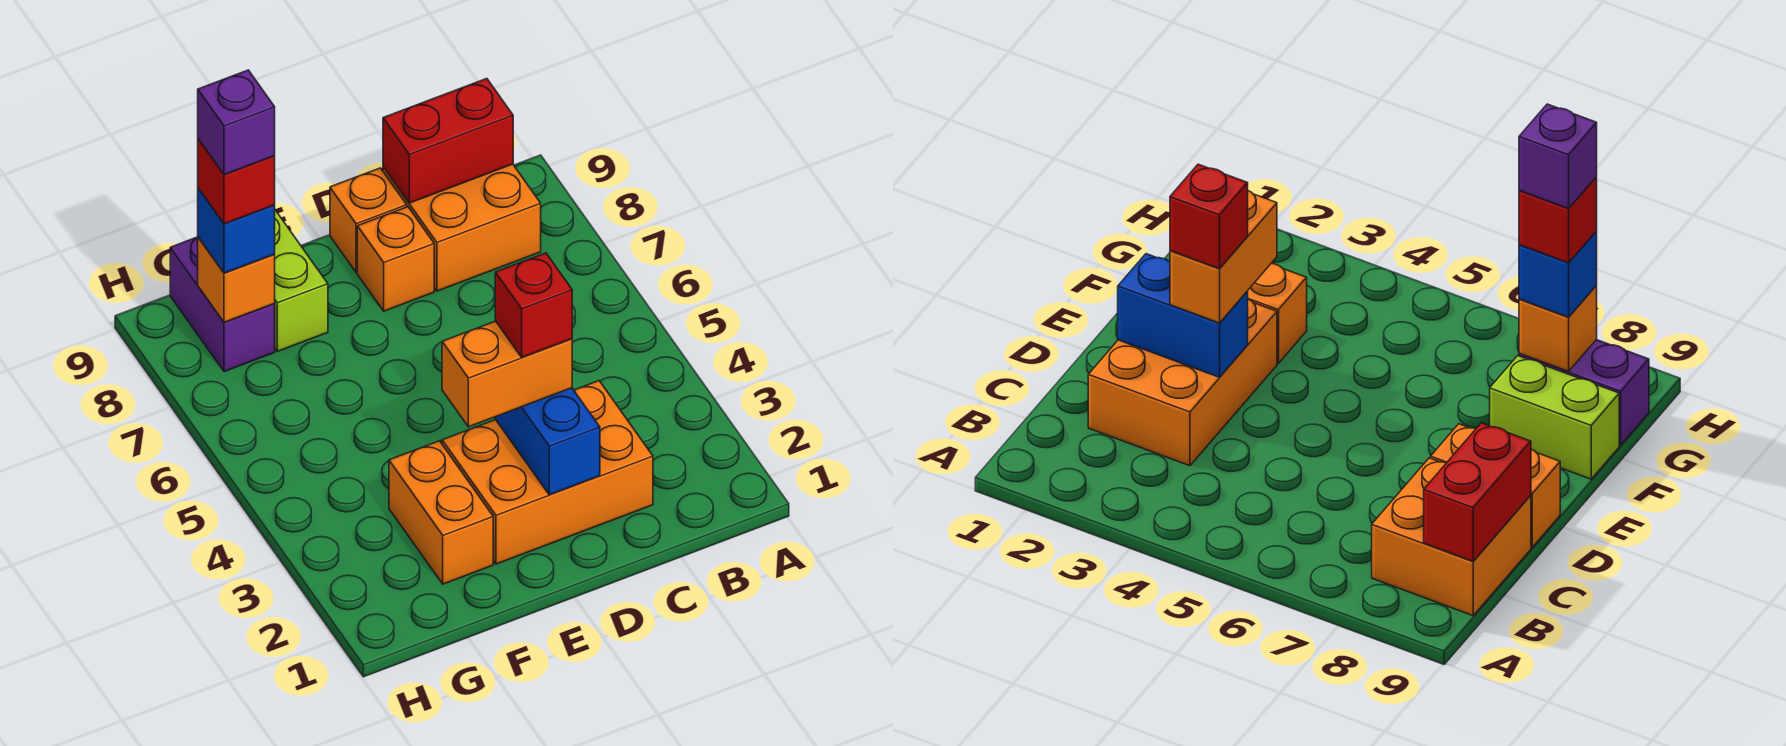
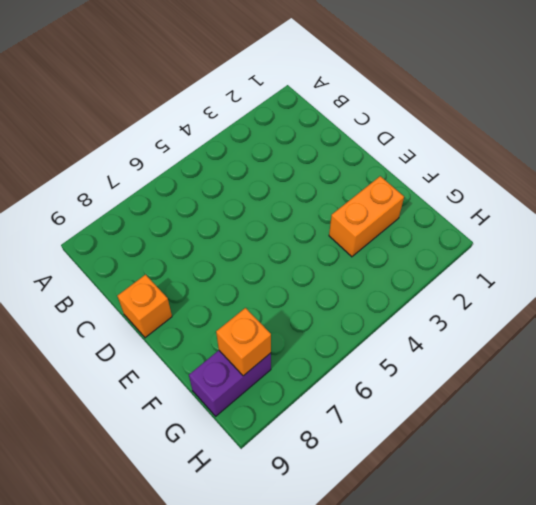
none -> orange brick B8:C9 level 1
none -> orange brick C2:E3 level 1
none -> orange brick D8 level 1

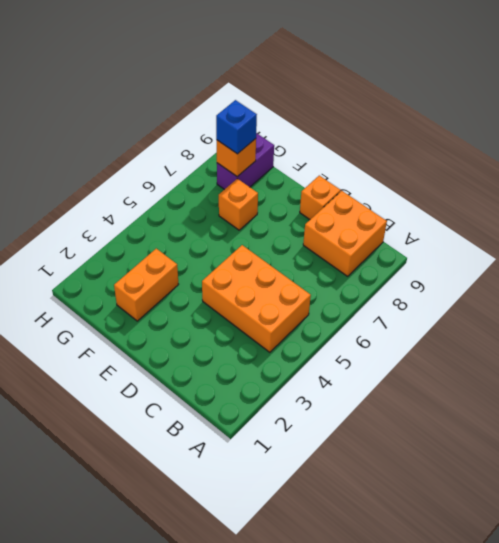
orange brick B4:D5 level 1 -> orange brick C2:E3 level 1
orange brick F7 level 1 -> orange brick D8 level 1
none -> lime brick F8:F9 level 1
none -> red brick B9:C9 level 2
none -> blue brick D2:D3 level 2

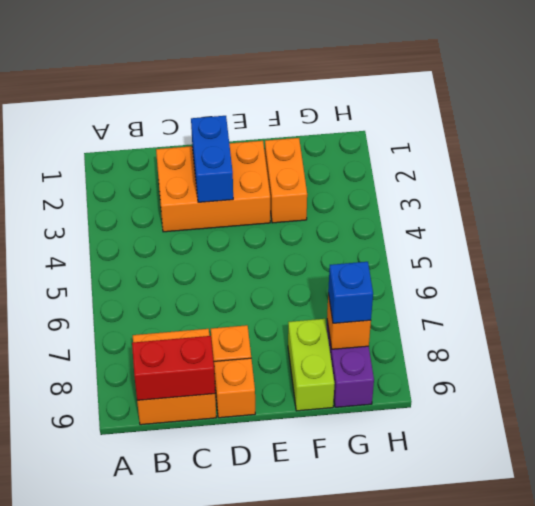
none -> orange brick D3:E3 level 3
none -> red brick D3 level 4
none -> red brick G8 level 4

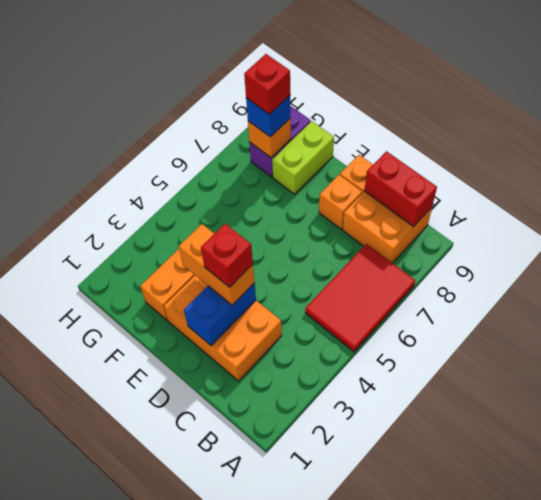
red tile A5:B7 level 1 -> none
none -> purple brick G8 level 5

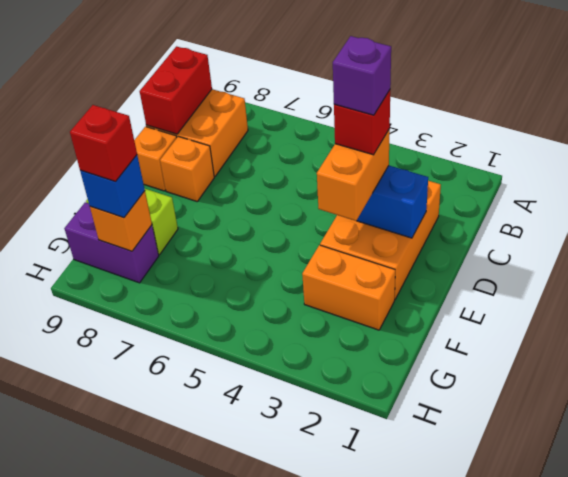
purple brick D3 level 5 -> purple brick G8 level 5

